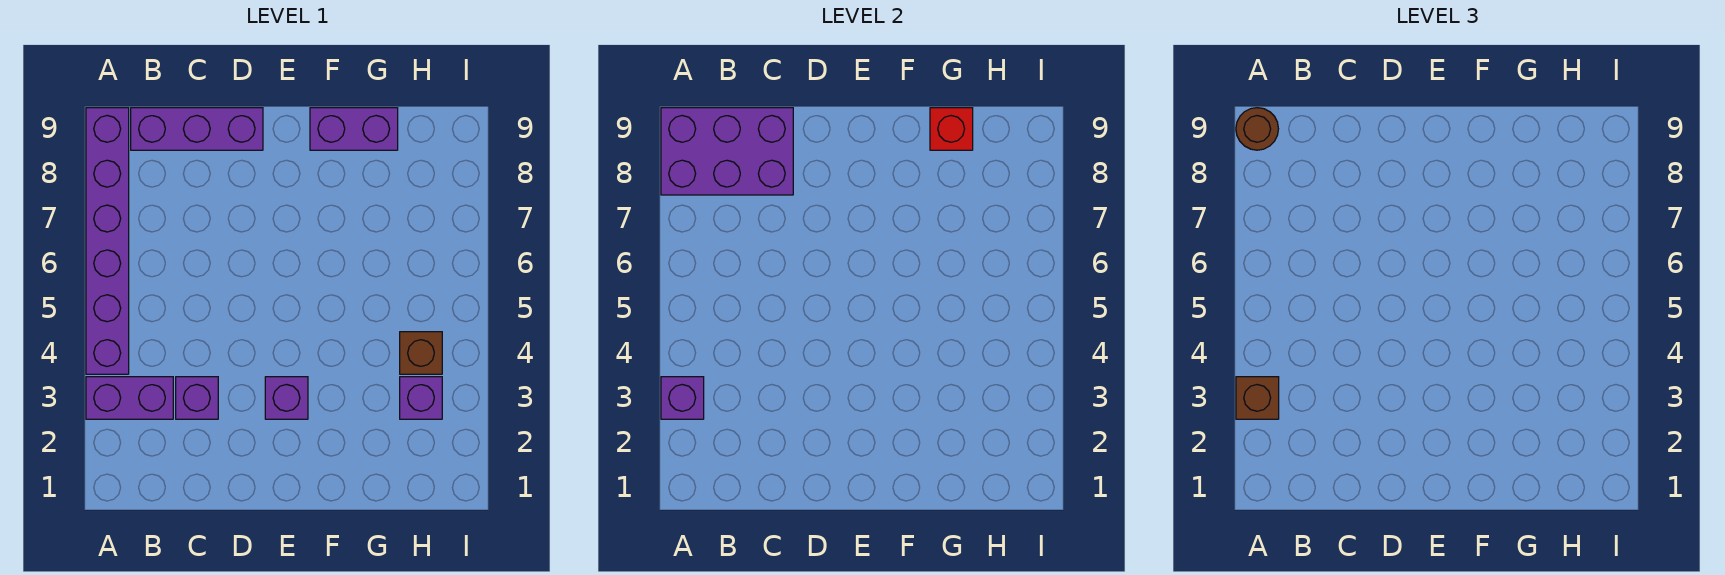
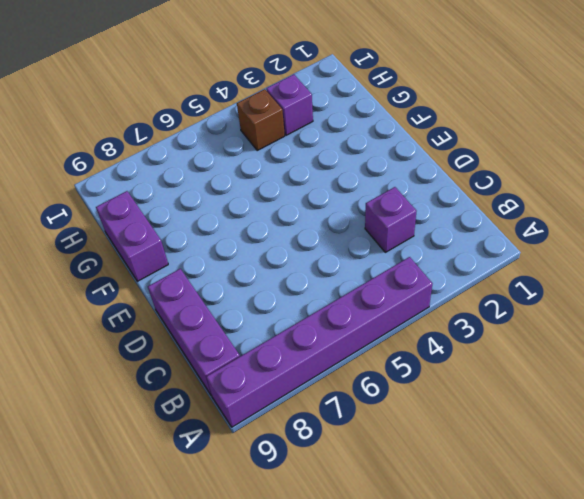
none -> purple brick A3:B3 level 1
none -> purple brick E3 level 1
none -> purple brick A3 level 2

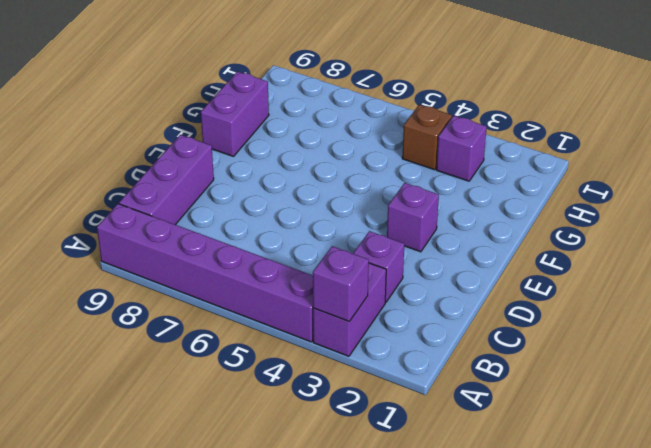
none -> purple brick A8:C9 level 2
none -> red brick G9 level 2
none -> brown brick A3 level 3

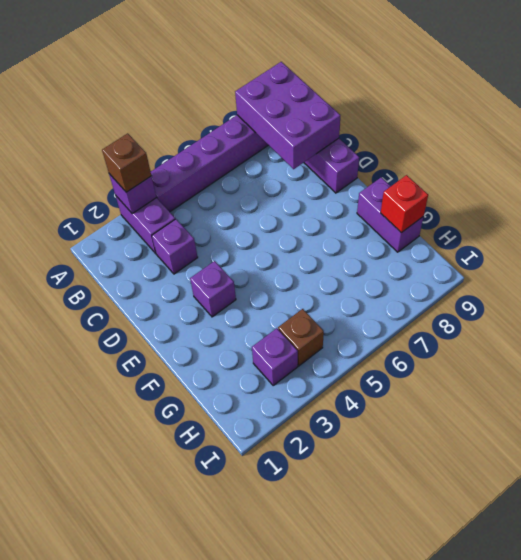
none -> brown round brick A9 level 3

